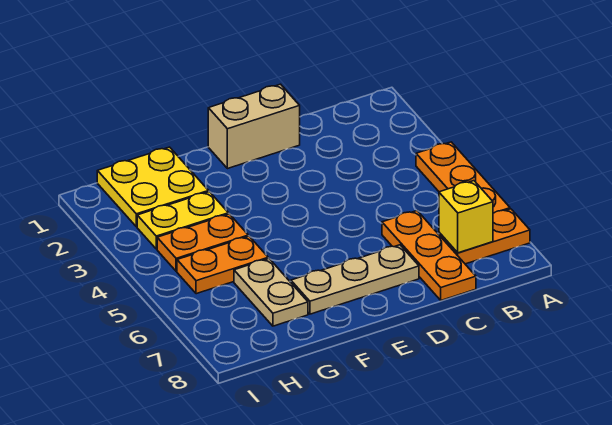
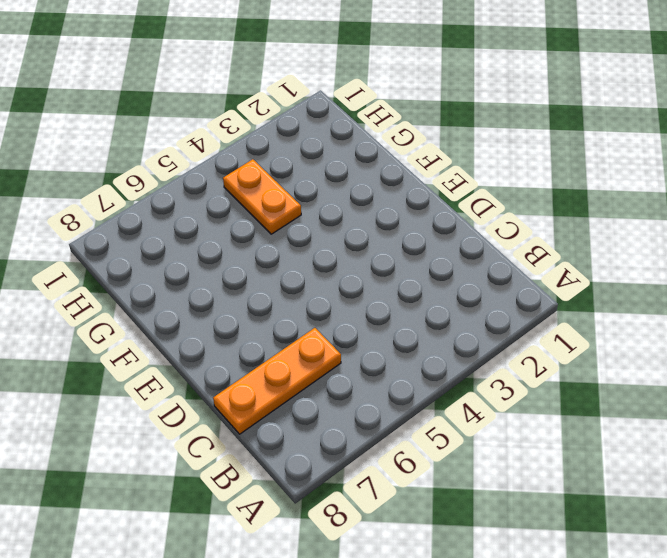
none -> orange plate A4:A6 level 1
none -> orange plate A7:B7 level 1

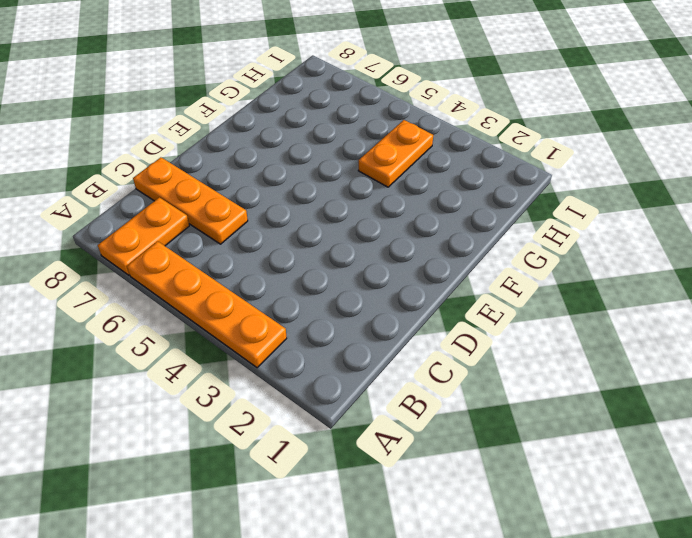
orange plate A3:A6 level 1 -> orange plate A4:A6 level 1
none -> tan brick D1:E1 level 1
none -> tan plate D7:F7 level 1

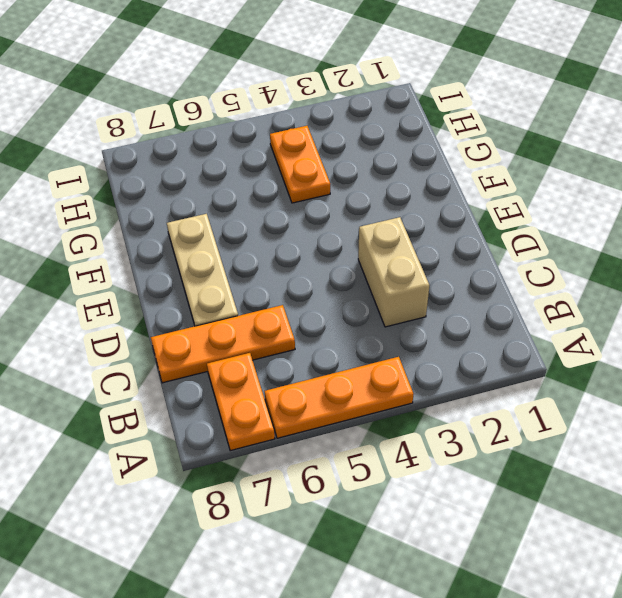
tan brick C3:D3 level 1 -> tan brick D1:E1 level 1
none -> yellow plate G1:H2 level 1
none -> yellow plate G3:H3 level 1

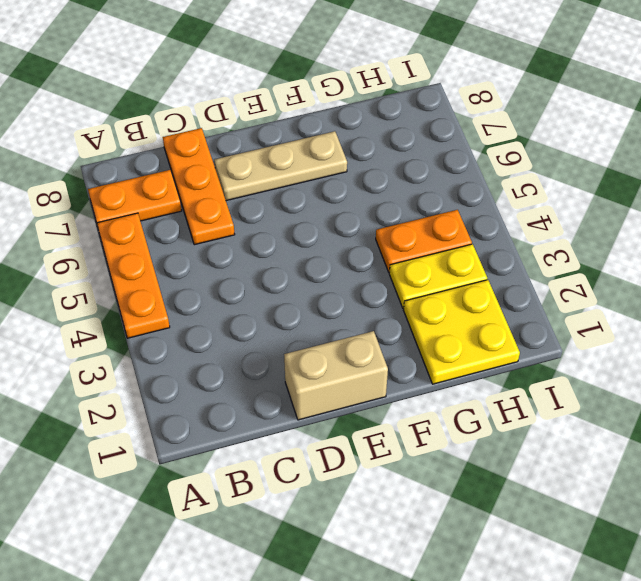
none -> orange plate G5:H5 level 1
none -> tan plate G6:G7 level 1

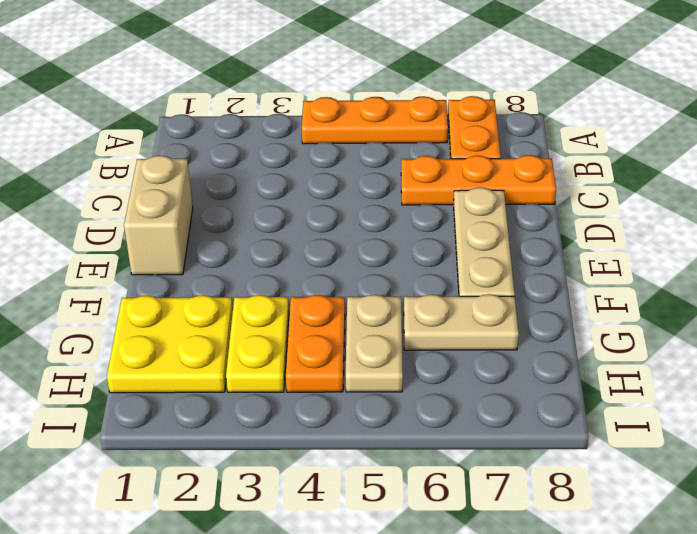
tan plate G5:H5 level 1 -> orange plate G5:H5 level 1
none -> yellow brick B7 level 2

